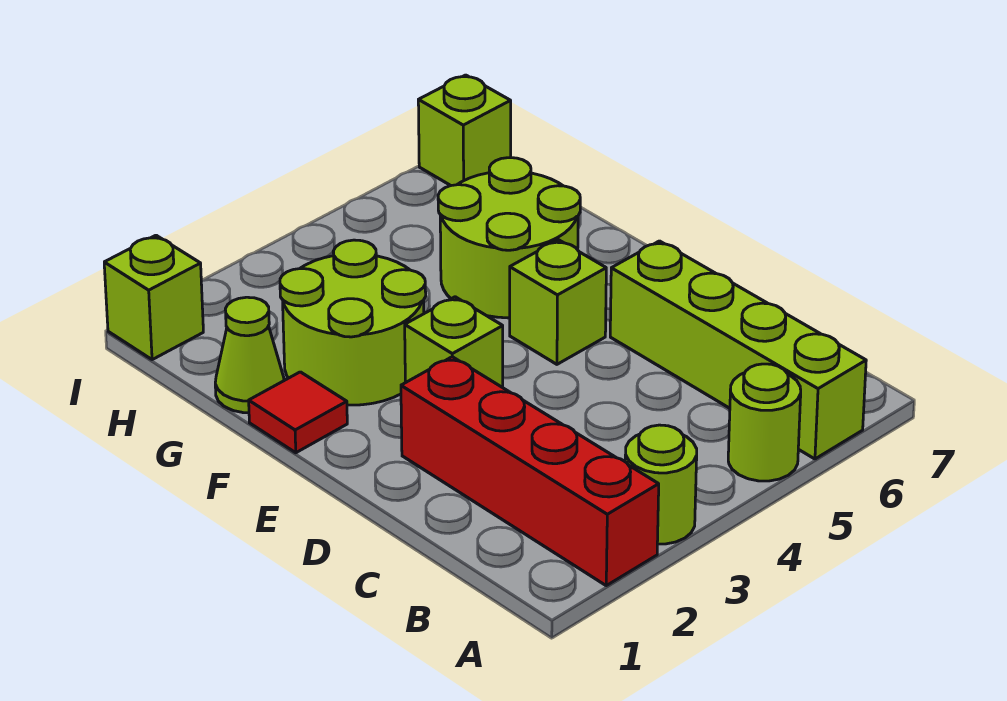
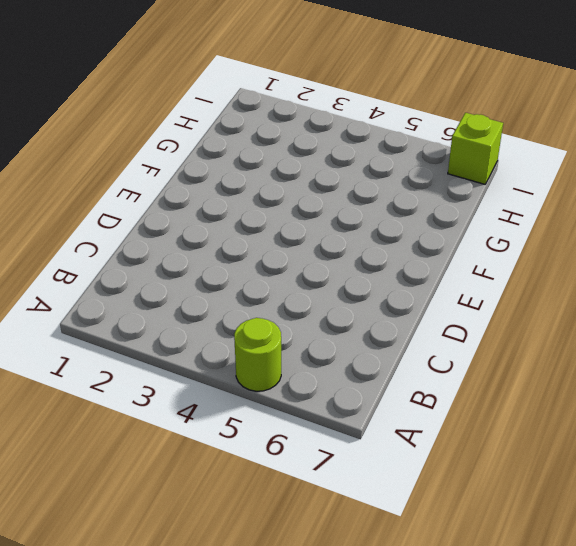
none -> red brick A2:D2 level 1
none -> lime round brick A3 level 1
none -> lime brick A6:D6 level 1

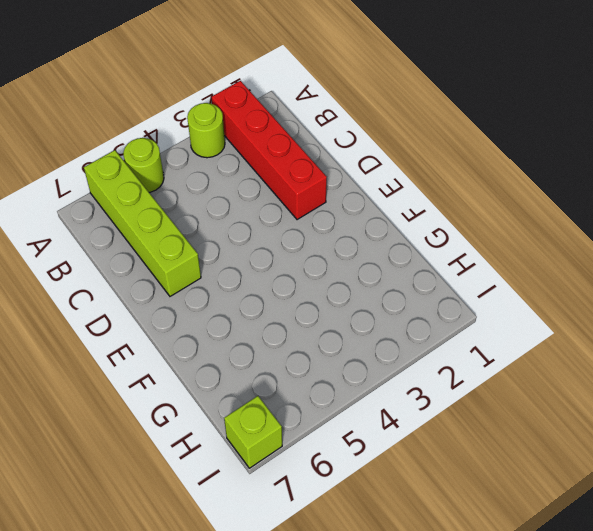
none -> lime brick E3 level 1
none -> lime brick E5 level 1
none -> red tile F1 level 1

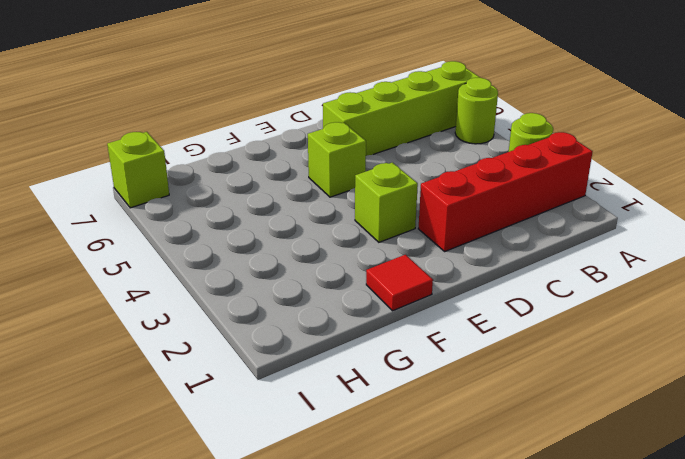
none -> lime round brick F2:G3 level 1
none -> lime round brick F5:G6 level 1
none -> lime cone G1 level 1

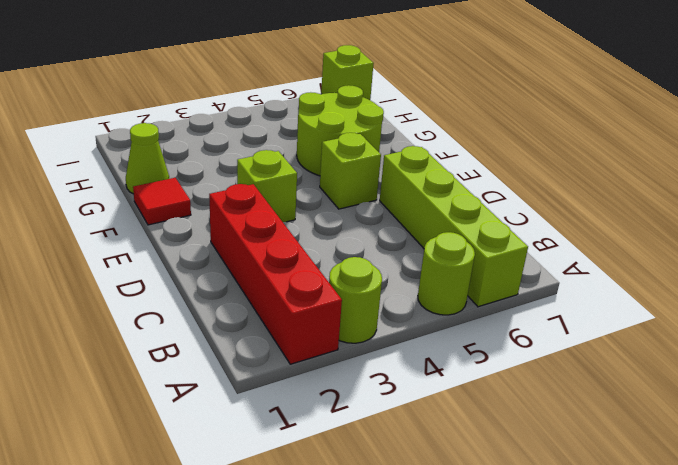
none -> lime round brick F2:G3 level 1
none -> lime brick I1 level 1

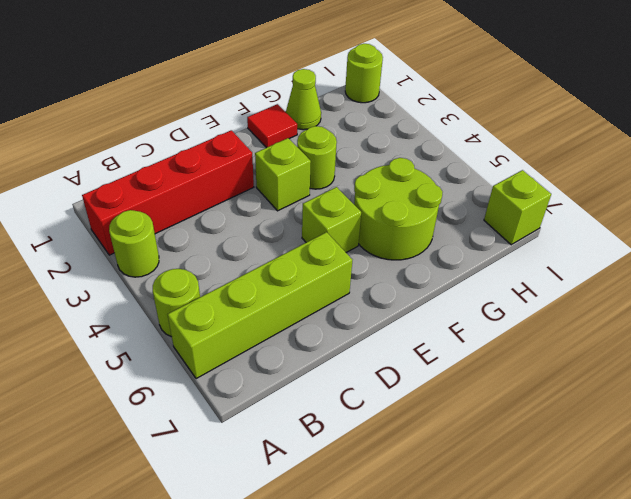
lime round brick F3 level 1 -> lime round brick F2:G3 level 1
lime round brick I1 level 1 -> lime brick I1 level 1

